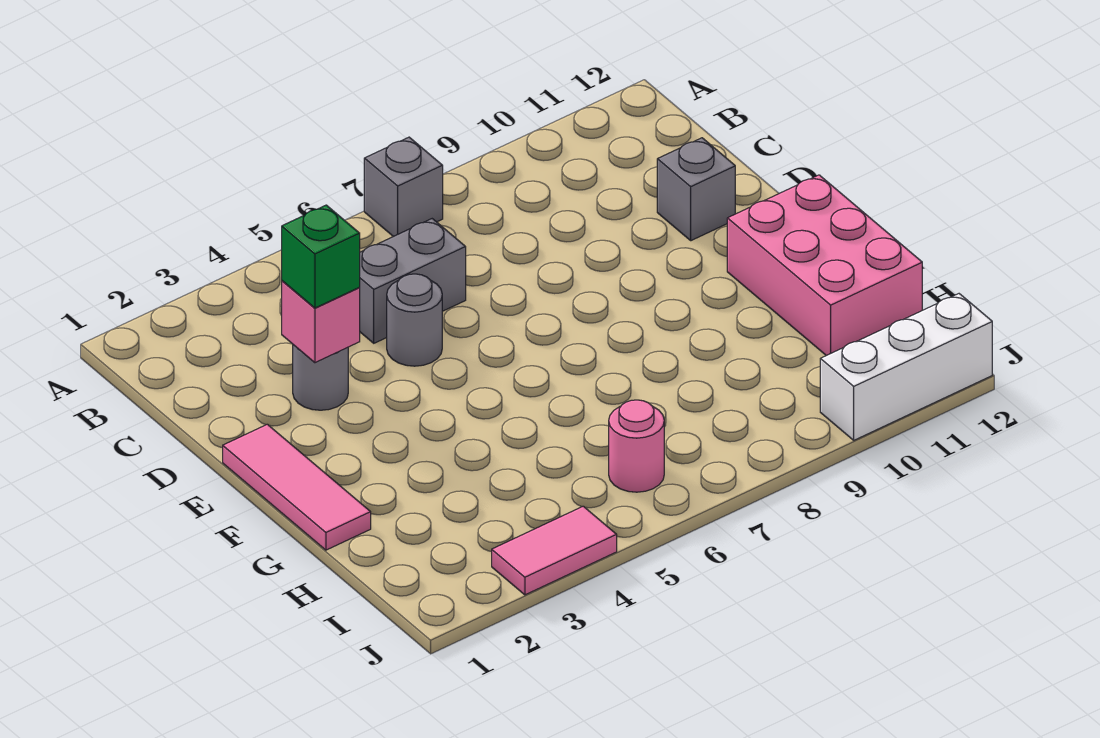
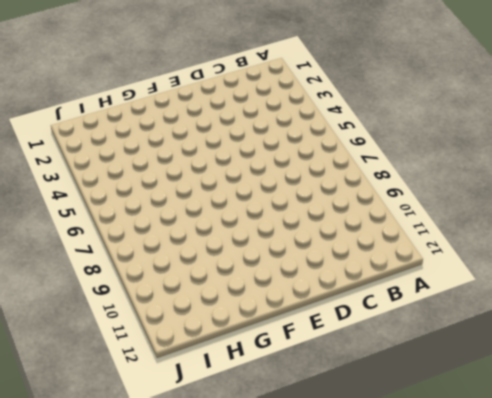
none -> grey brick A7 level 1
none -> grey brick C5:C6 level 1
none -> grey round brick D3 level 1

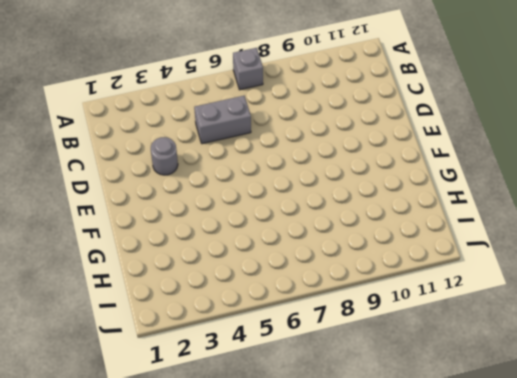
none -> grey round brick D5 level 1
none -> grey brick D11 level 1
none -> pink tile E1:G1 level 1

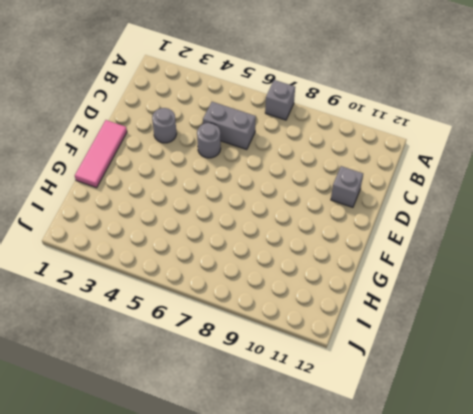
none -> pink brick F11:H12 level 1
none -> pink round brick I6 level 1
none -> pink tile J3:J4 level 1

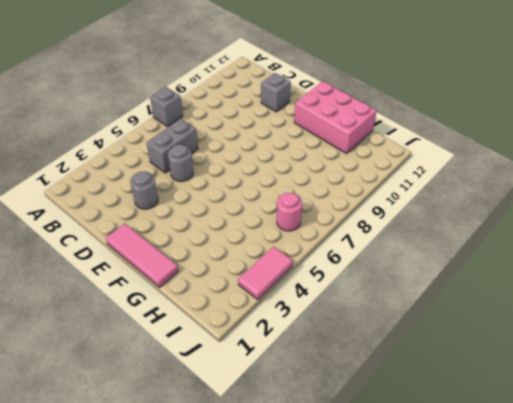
none -> white brick J10:J12 level 1
none -> pink brick D3 level 2
none -> green brick D3 level 3

